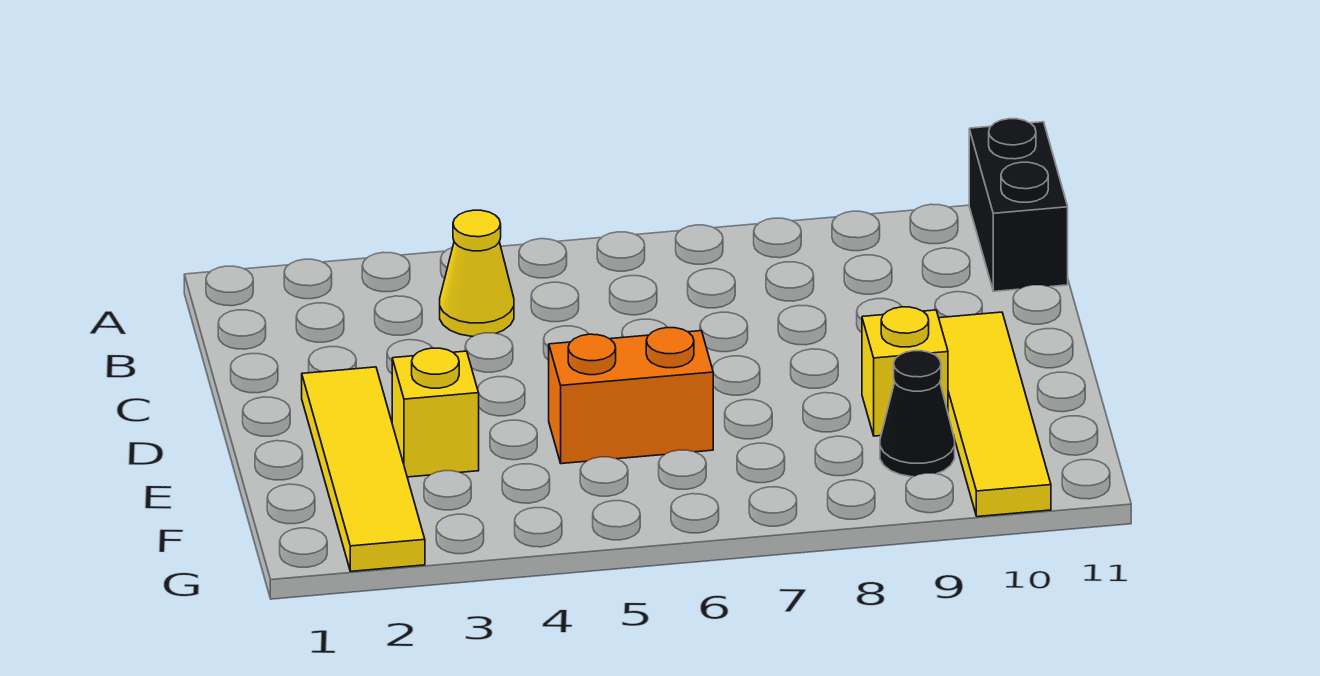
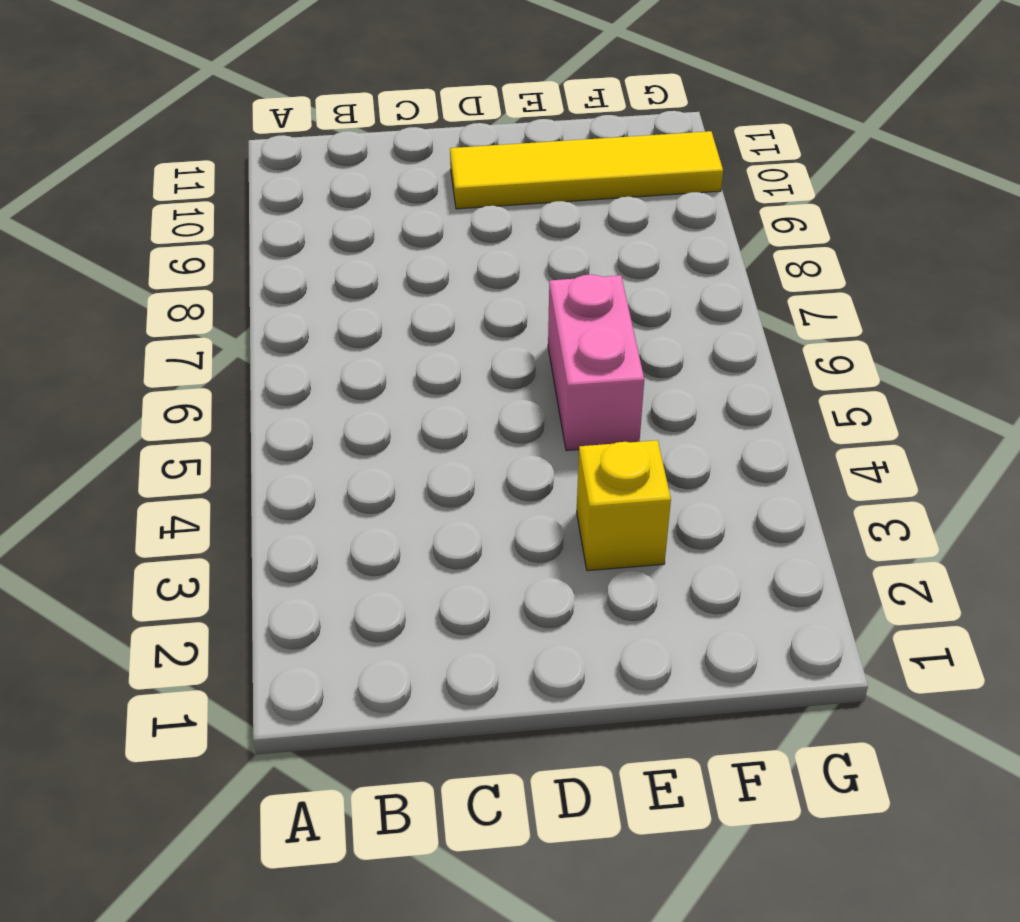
pink brick E5:E6 level 1 -> orange brick E5:E6 level 1
none -> black brick A11:B11 level 1
none -> yellow cone B4 level 1

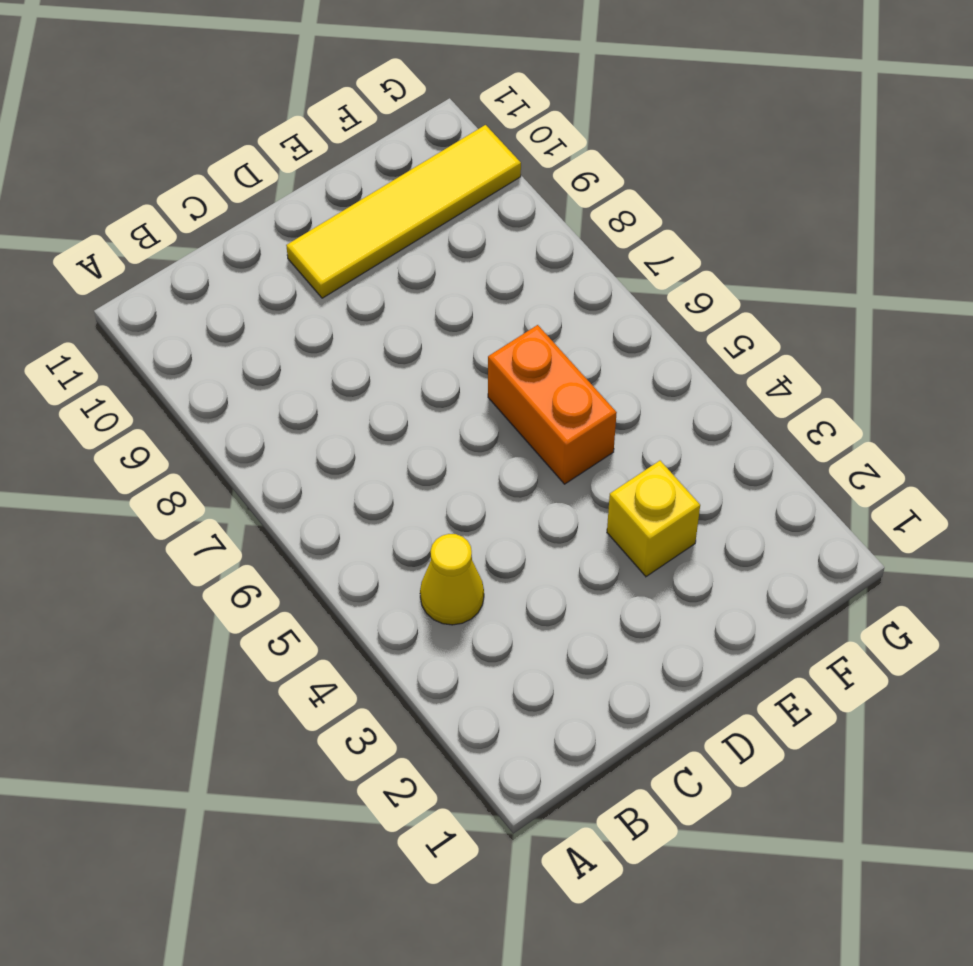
none -> black brick A11:B11 level 1
none -> yellow tile D2:G2 level 1

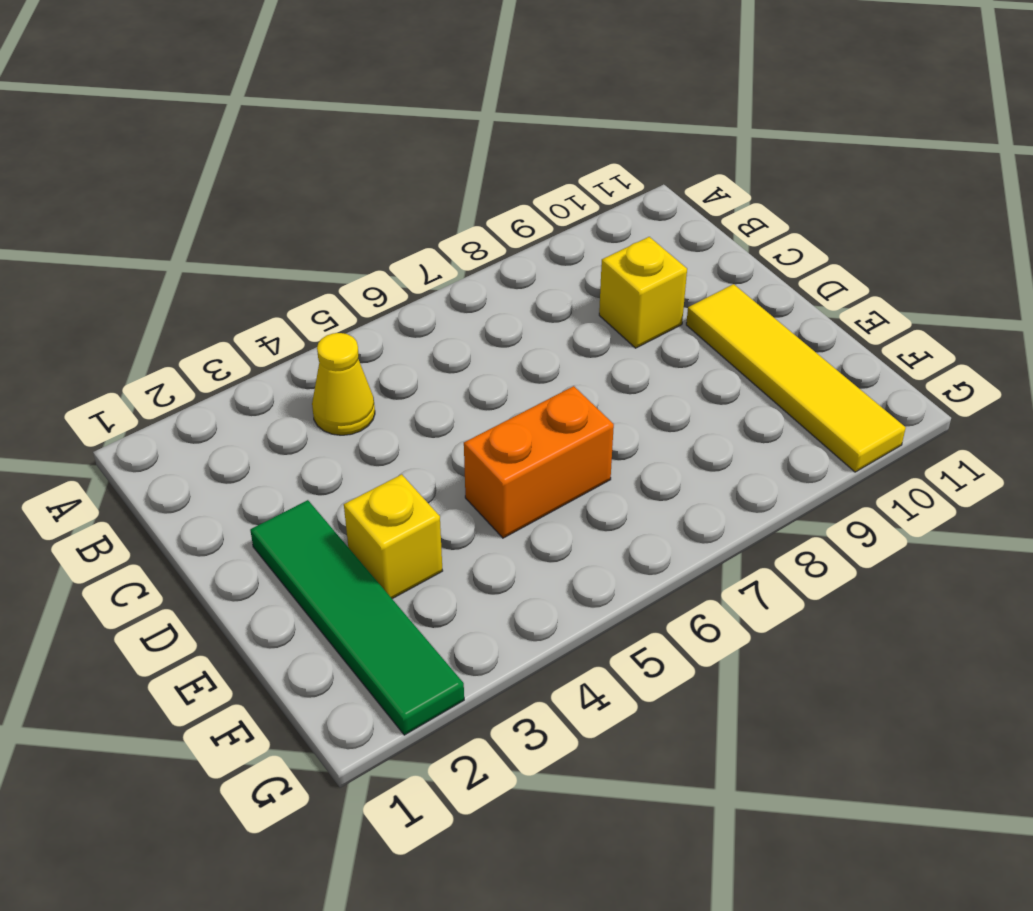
yellow brick C9 level 1 -> yellow brick E9 level 1
green tile D2:G2 level 1 -> yellow tile D2:G2 level 1
none -> black brick A11:B11 level 1
none -> black cone F9 level 1

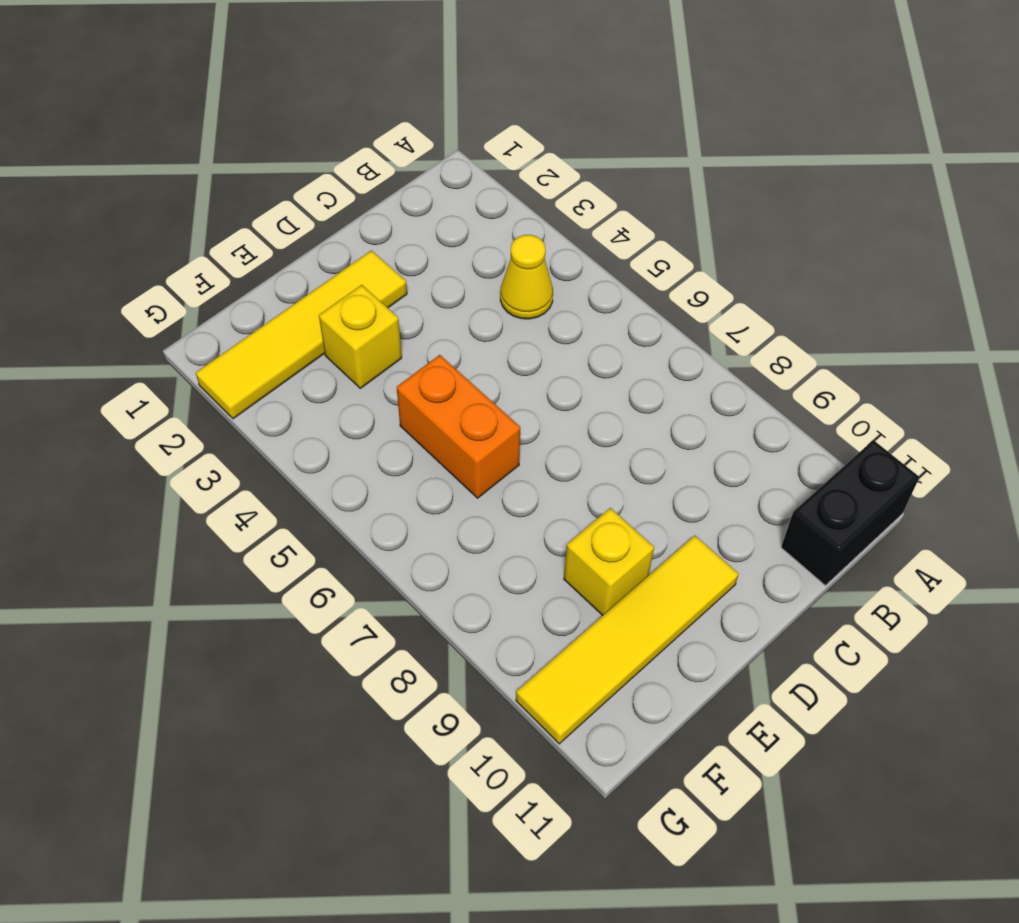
none -> black cone F9 level 1

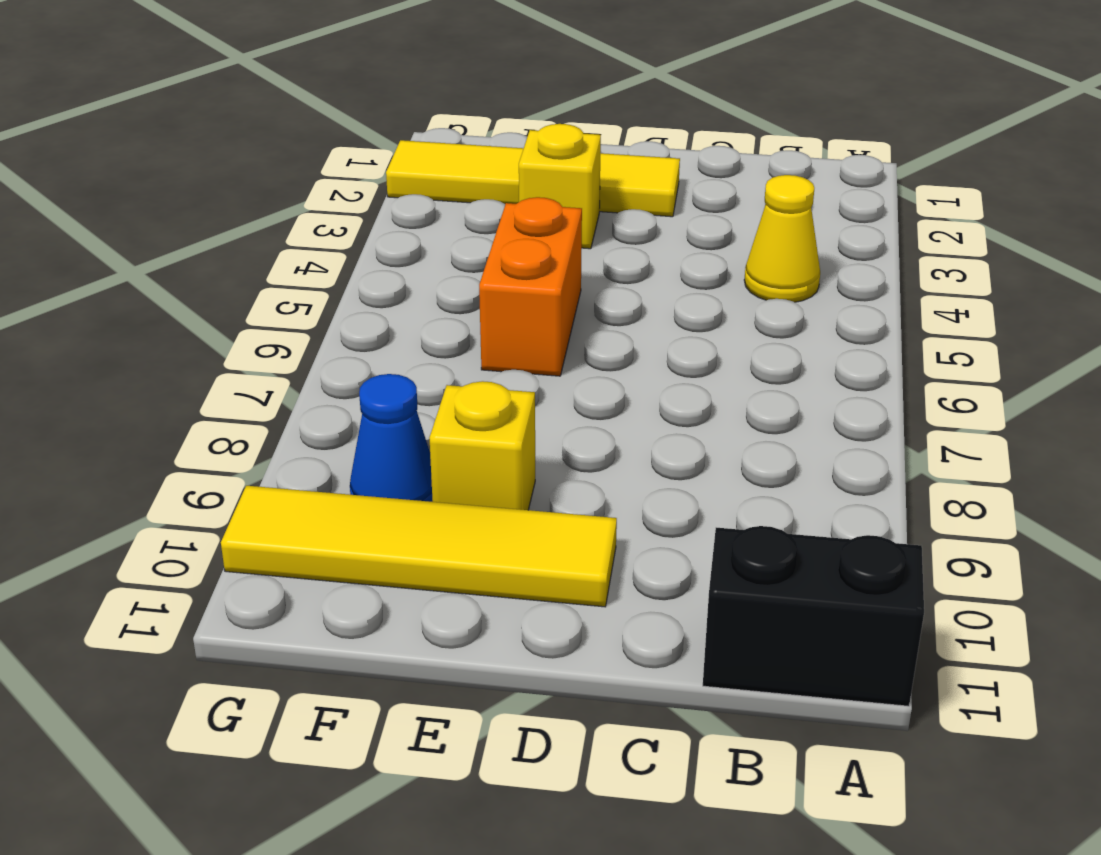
blue cone F9 level 1 -> black cone F9 level 1

